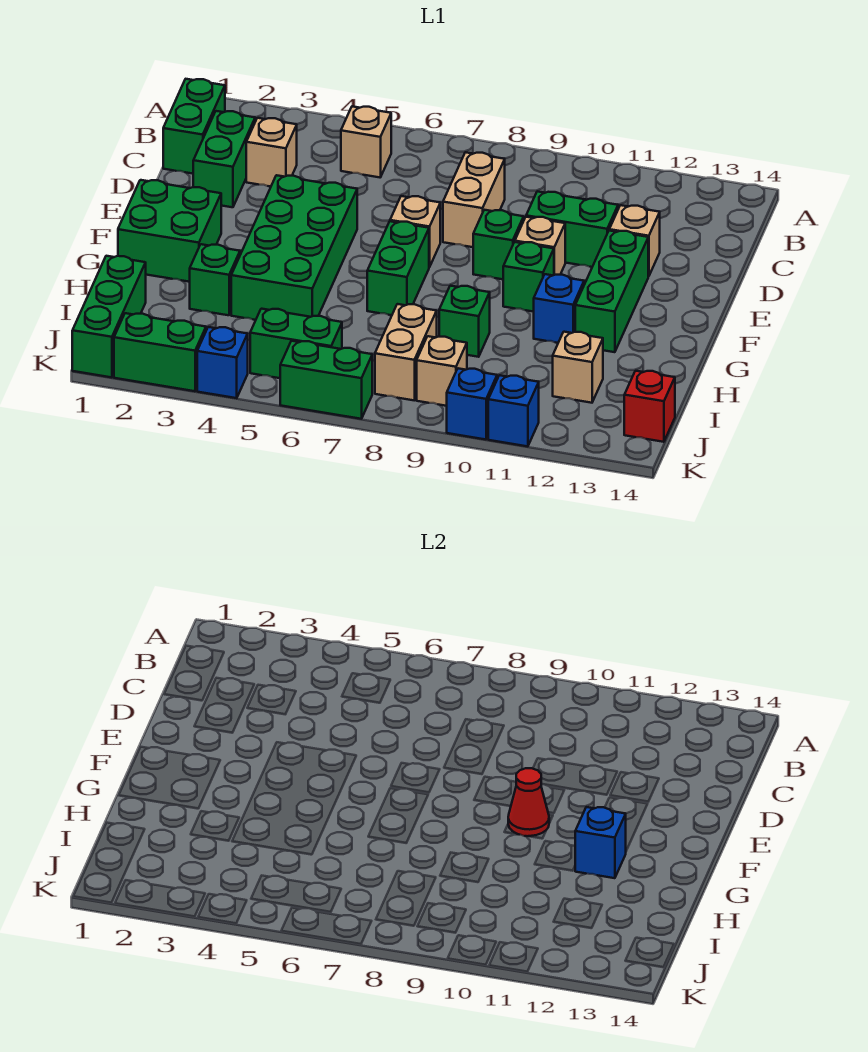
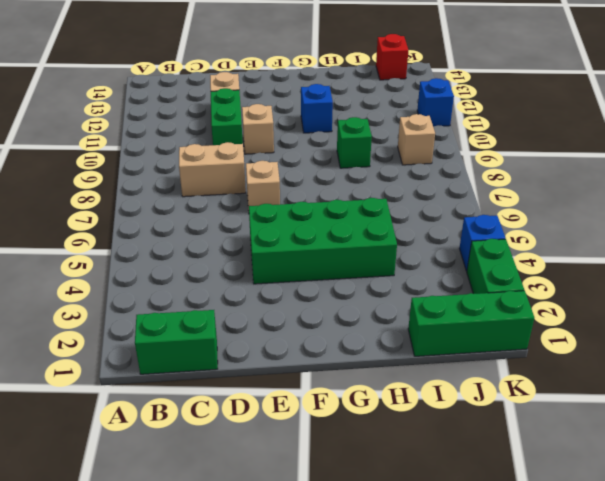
none -> tan brick B5 level 1
none -> green brick C2:D2 level 1
none -> tan brick C3 level 1
none -> green brick E9 level 1

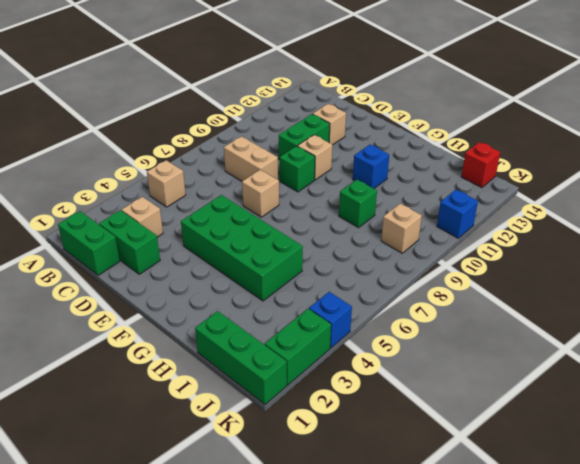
none -> green brick E12:G12 level 1
none -> green brick F1:G2 level 1
none -> green brick F7:G7 level 1
none -> green brick F10 level 1

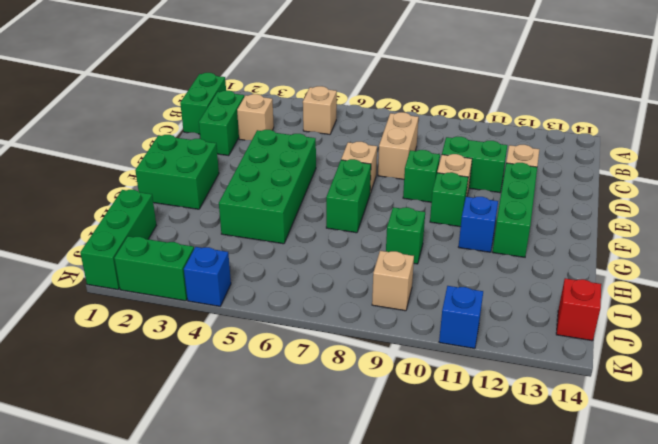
none -> green brick H3 level 1
none -> tan brick I8:J8 level 1
none -> tan brick I12 level 1
none -> green brick J5:J6 level 1

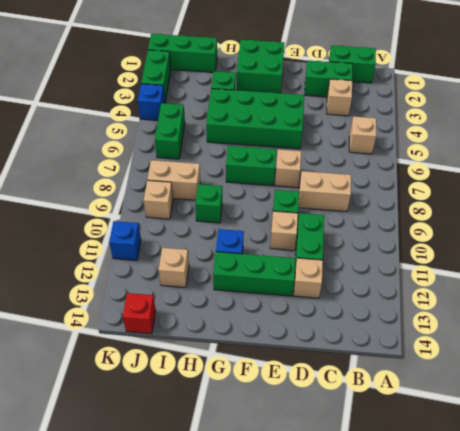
none -> green brick F10 level 1
none -> green brick K6:K7 level 1
none -> blue brick K10 level 1
none -> red cone F10 level 2

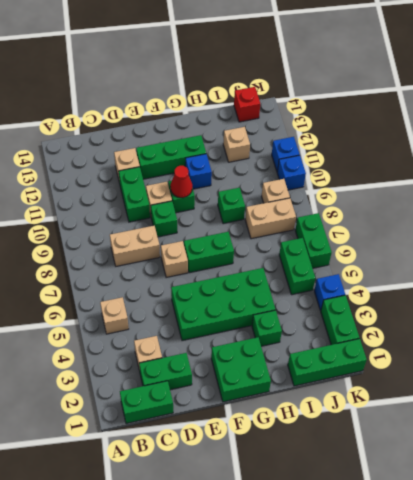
none -> blue brick G12 level 2

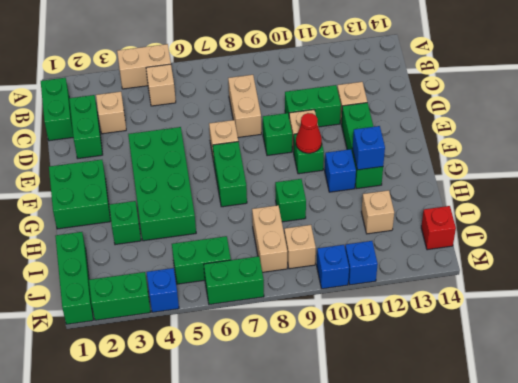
tan brick A4:A5 level 1 -> none

